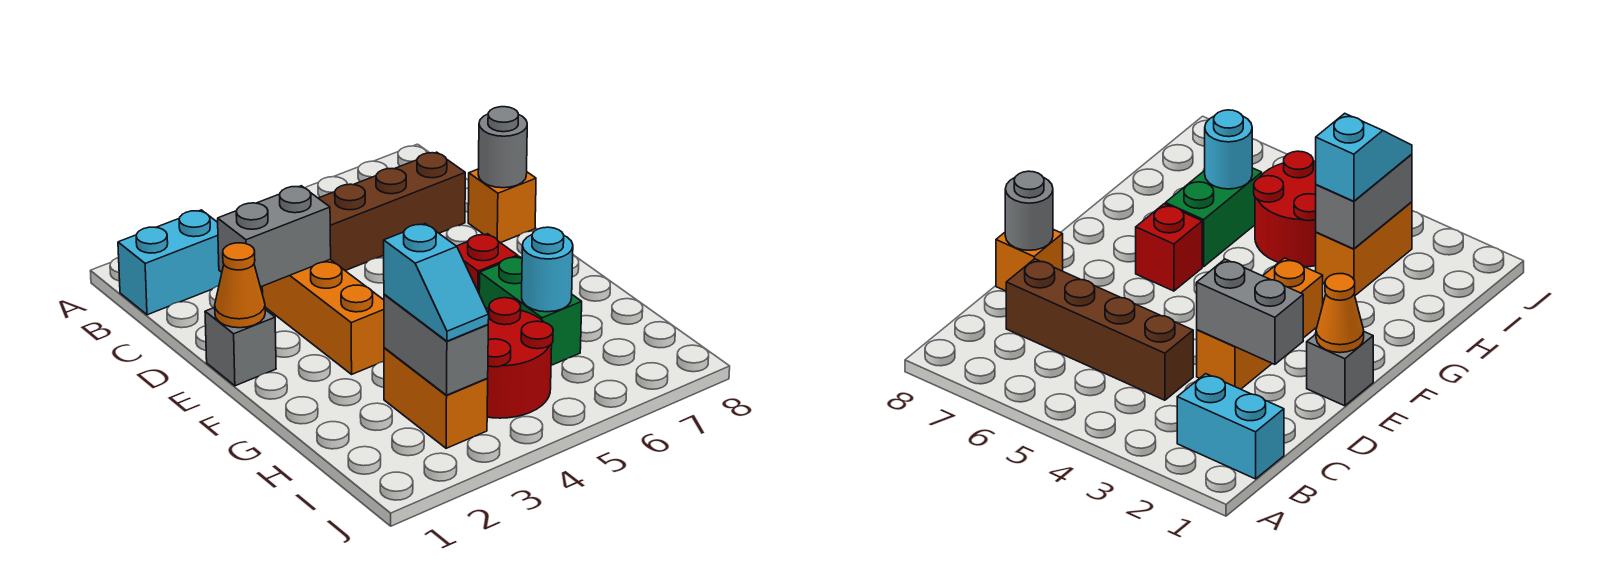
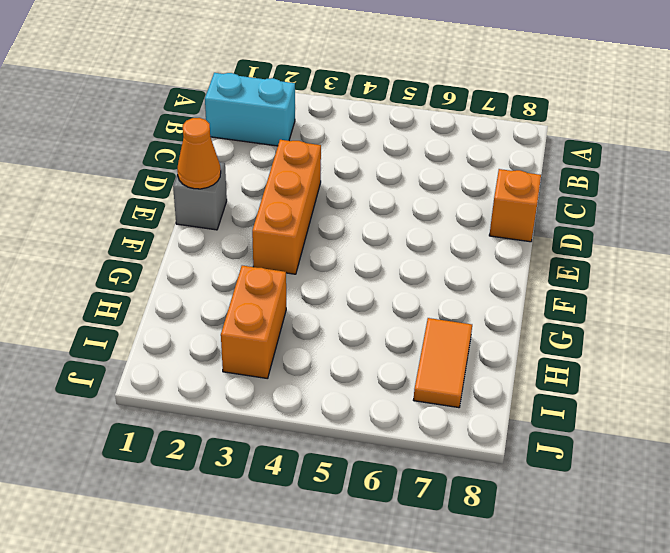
orange tile H7:I7 level 1 -> none
none -> brown brick C4:C7 level 1
none -> red brick F6 level 1
none -> green brick G6:H6 level 1

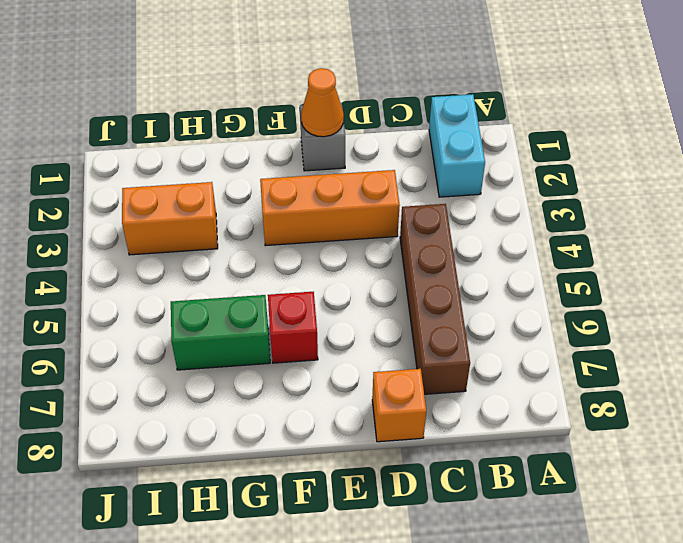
none -> red round brick H4:I5 level 1
none -> grey brick D2:D3 level 2
none -> grey round brick D8 level 2

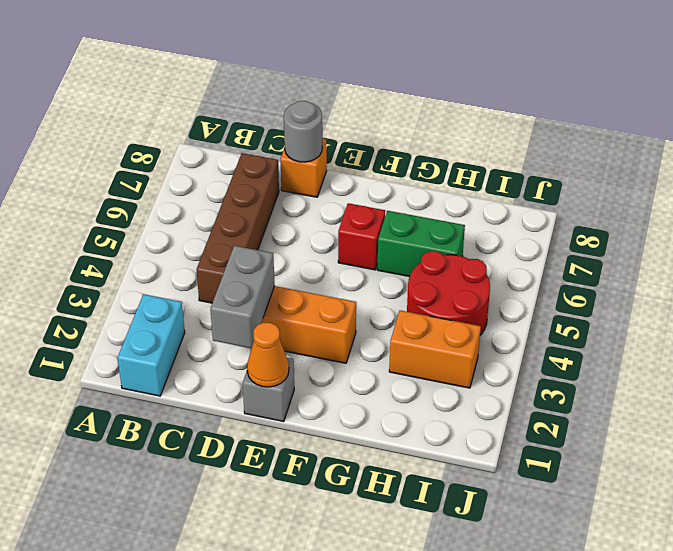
none -> grey brick H3:I3 level 2
none -> cyan round brick H6 level 2
none -> cyan slope H3:I3 level 3 top H

